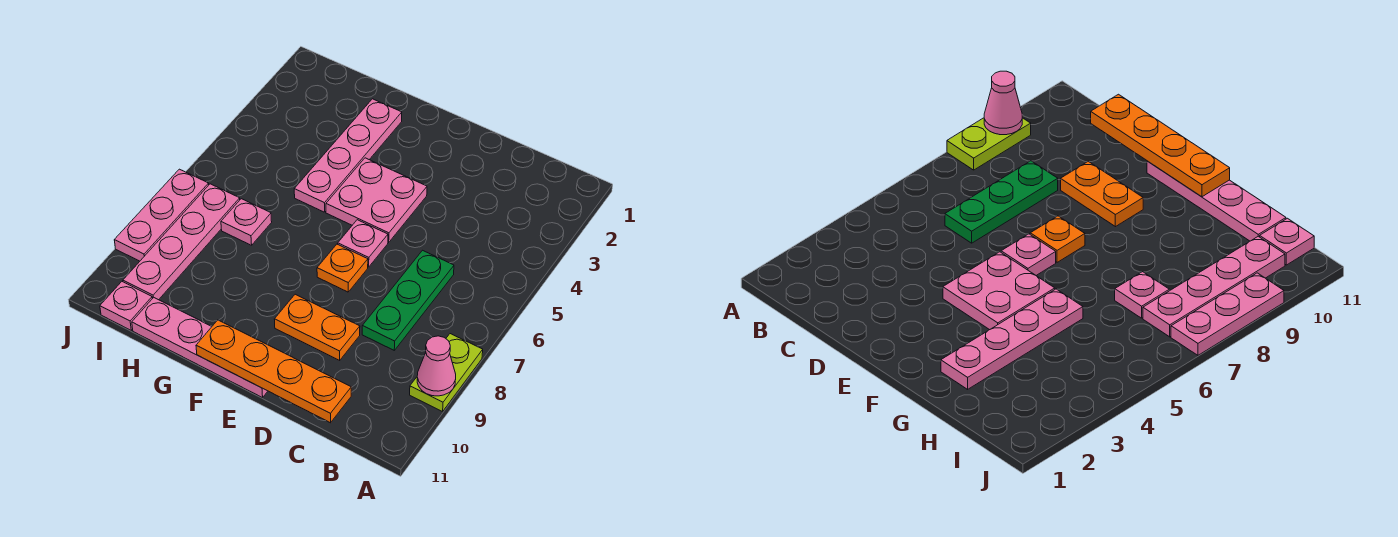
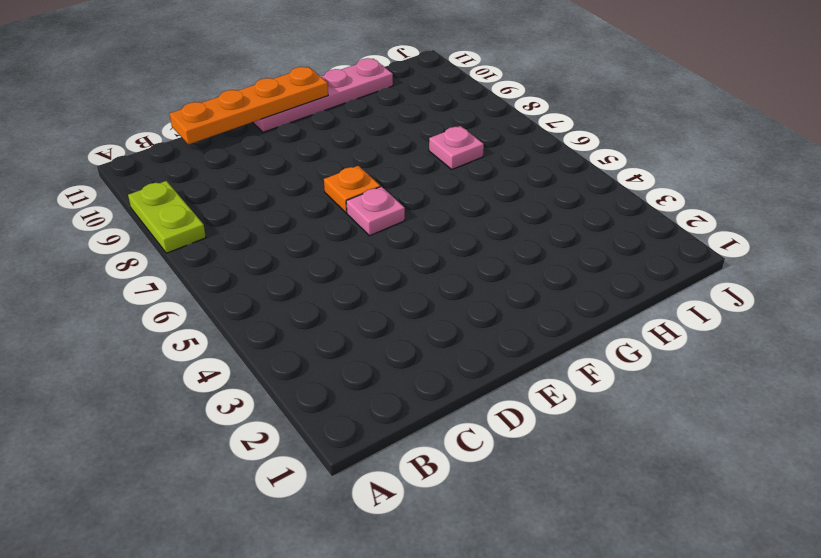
none -> green plate C6:C8 level 1
none -> orange plate D9:E9 level 1
none -> pink plate E4:F5 level 1

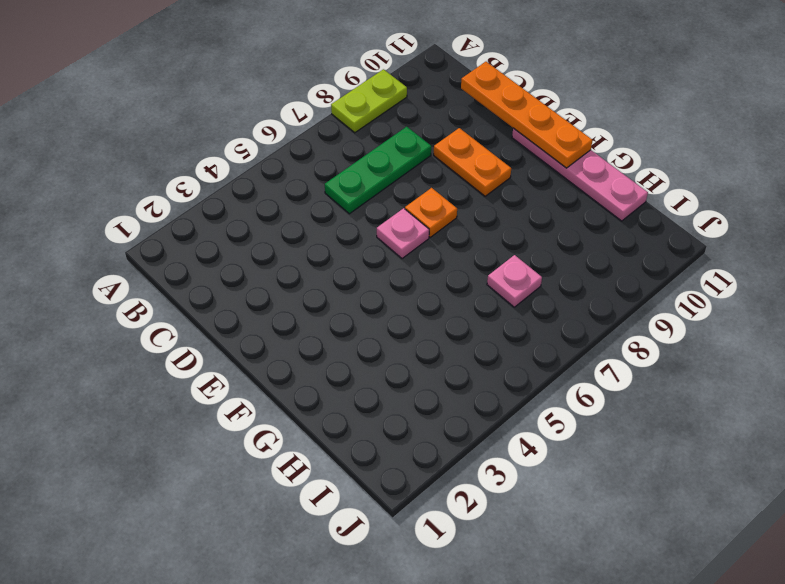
none -> pink plate E4:F5 level 1
none -> pink plate G2:G5 level 1
none -> pink plate I7:I10 level 1

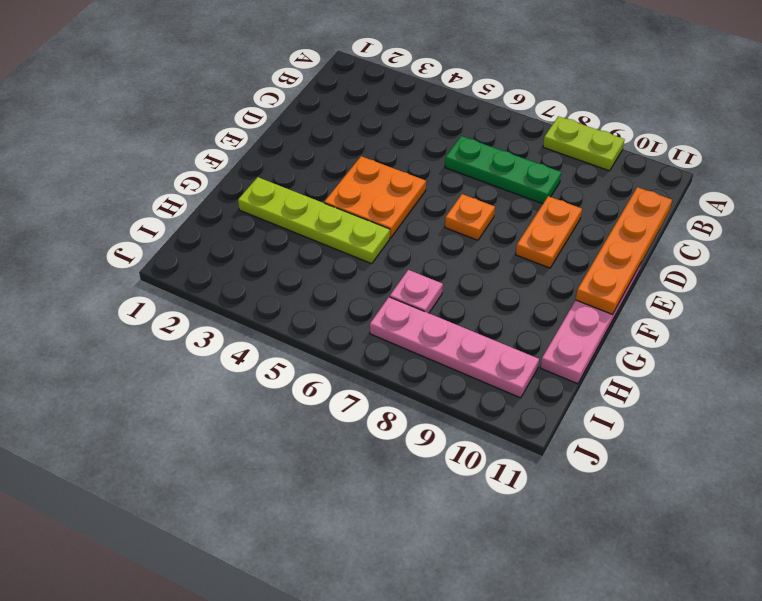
orange plate E4:F5 level 1 -> pink plate E4:F5 level 1
lime plate G2:G5 level 1 -> pink plate G2:G5 level 1
none -> pink plate E6 level 1
none -> pink plate I11 level 1
none -> pink plate J7:J9 level 1

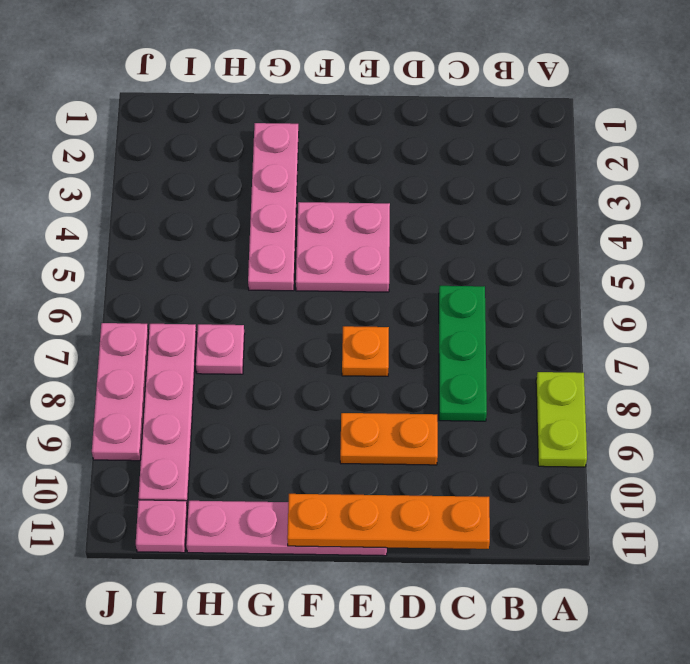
none -> pink plate E6 level 1
none -> pink cone A9 level 2

